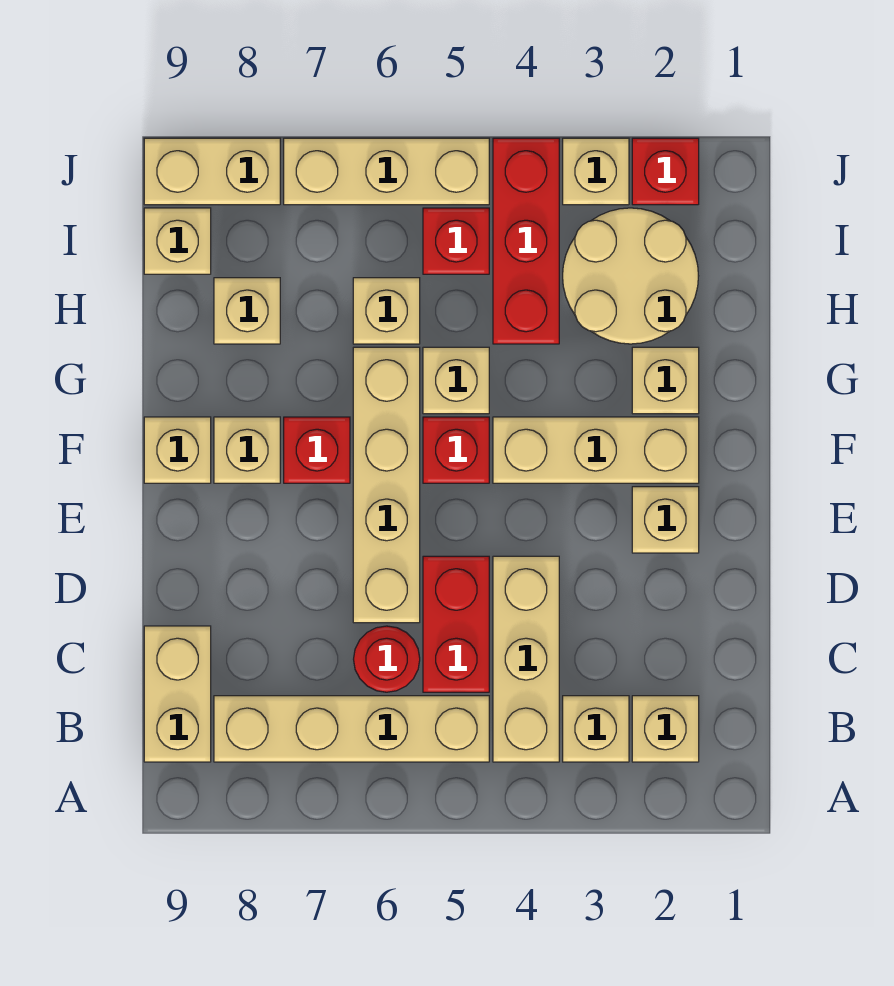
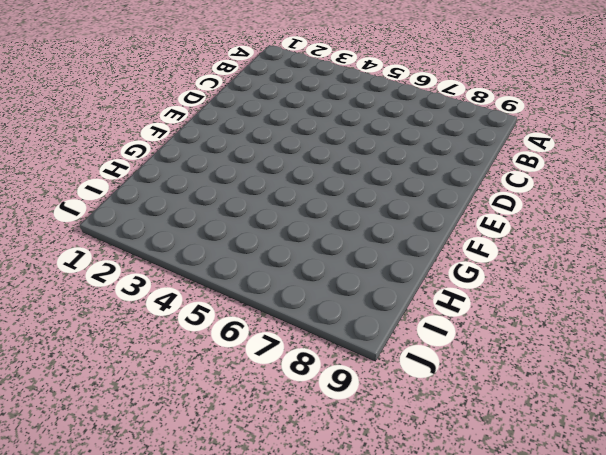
none -> tan brick B2 level 1
none -> tan brick B3 level 1
none -> tan brick B4:D4 level 1

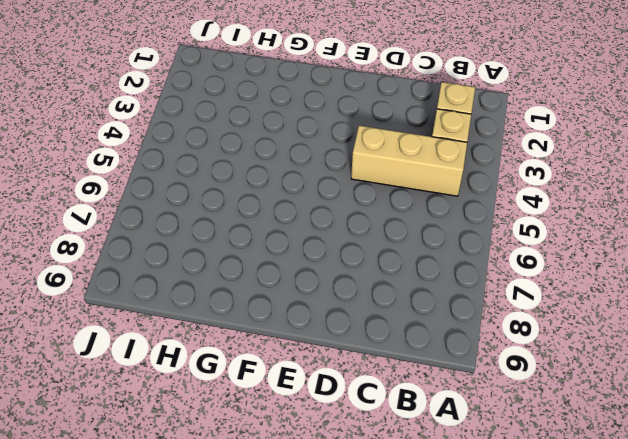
none -> tan brick B5:B8 level 1
none -> tan brick B9:C9 level 1
none -> red brick C5:D5 level 1

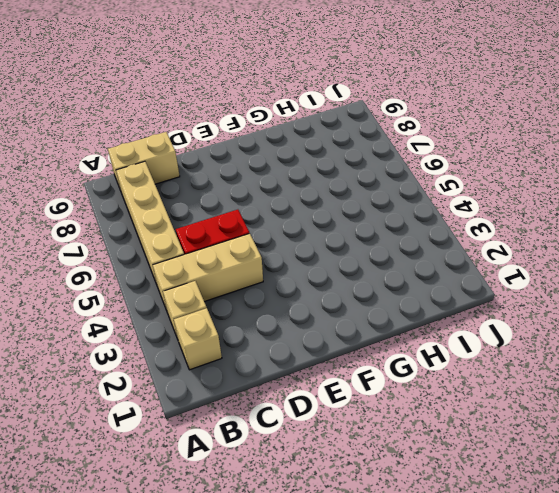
none -> red round brick C6 level 1
none -> tan brick D6:G6 level 1
none -> tan brick E2 level 1

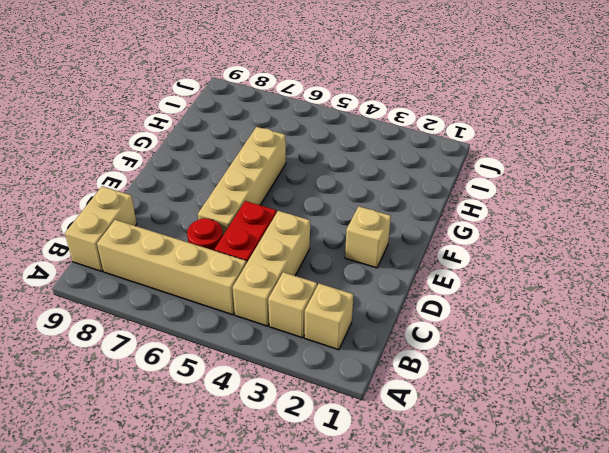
none -> tan brick F2:F4 level 1
none -> red brick F5 level 1
none -> red brick F7 level 1

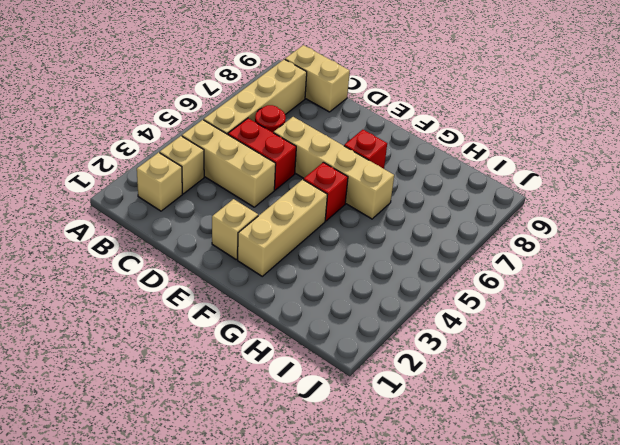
none -> tan brick F8 level 1
none -> tan brick F9 level 1
none -> tan brick G2 level 1

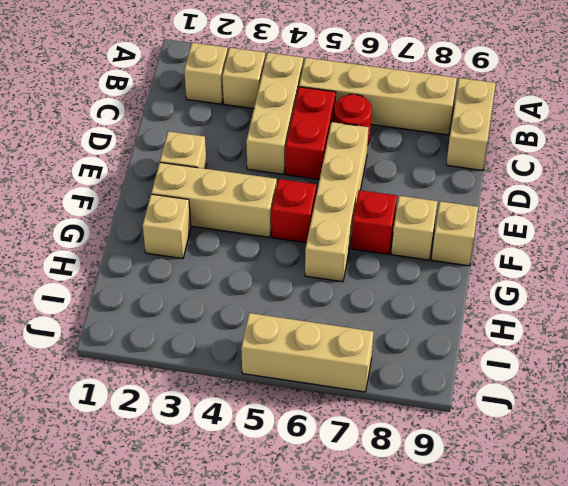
none -> tan brick G5 level 1
none -> tan round brick H2:I3 level 1
none -> red brick H4:J4 level 1

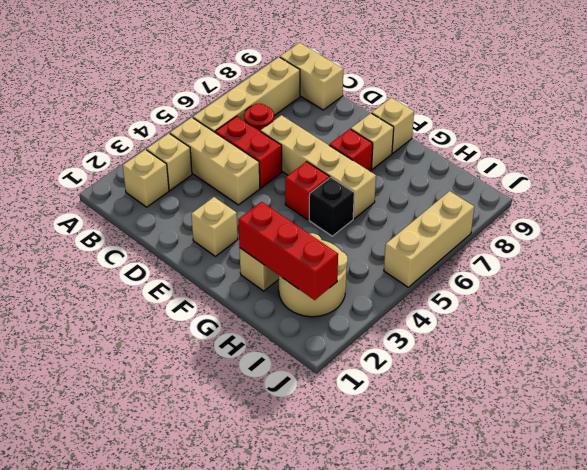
red brick G2:I2 level 2 -> red brick H4:J4 level 1
black brick G5 level 1 -> tan brick G5 level 1
none -> tan brick F2:F4 level 1
none -> tan brick H6 level 1
none -> tan brick H8 level 1

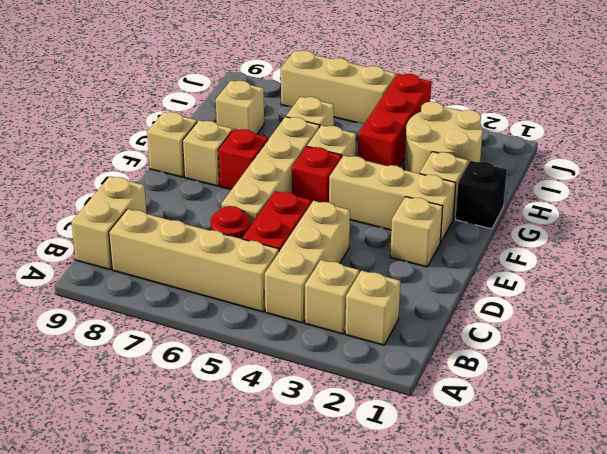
black brick G1 level 1 -> none
none -> red brick I5 level 1
none -> tan brick I9 level 1
none -> red brick J2 level 1

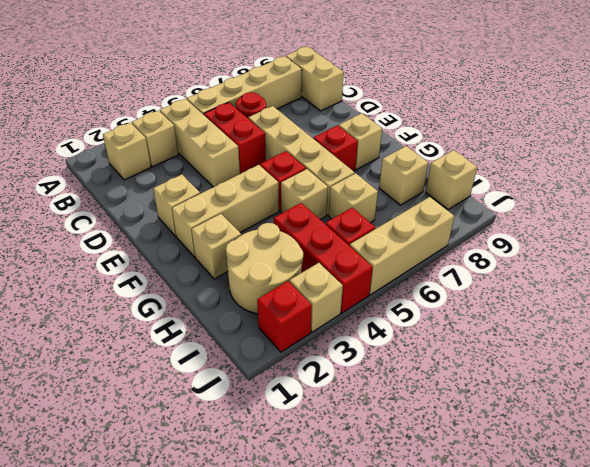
none -> tan brick F9 level 1
none -> tan brick J8:J9 level 1

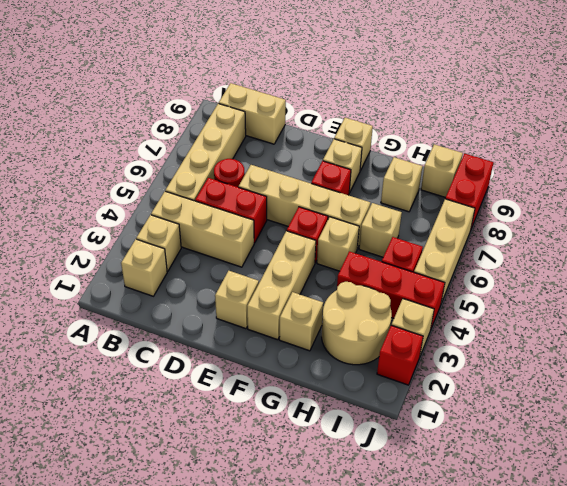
red brick J8:J9 level 1 -> tan brick J8:J9 level 1

